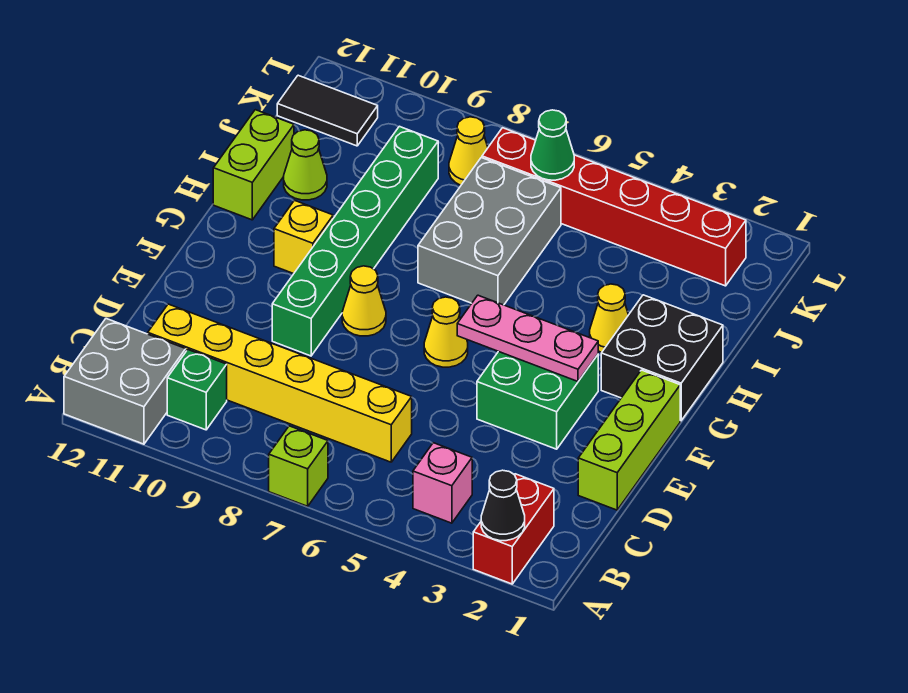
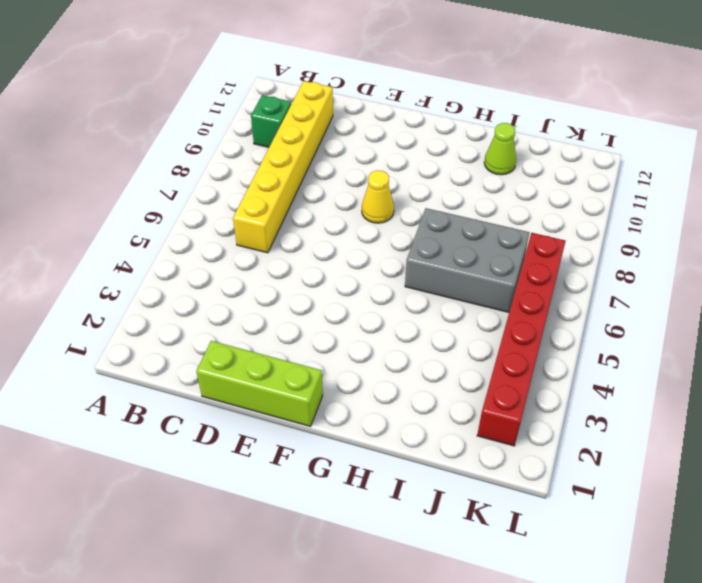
none -> red brick A2:B2 level 1
none -> lime brick A7 level 1
none -> grey brick A11:B12 level 1

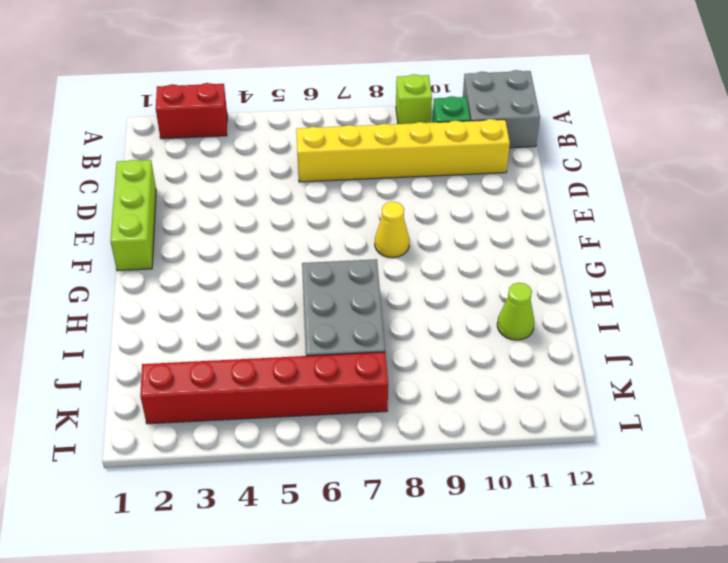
red brick A2:A3 level 1 -> red brick A2:B2 level 1
lime brick A9 level 1 -> lime brick A7 level 1
none -> pink brick B4 level 1
none -> green brick E3:F4 level 1
none -> green brick E9:J9 level 1

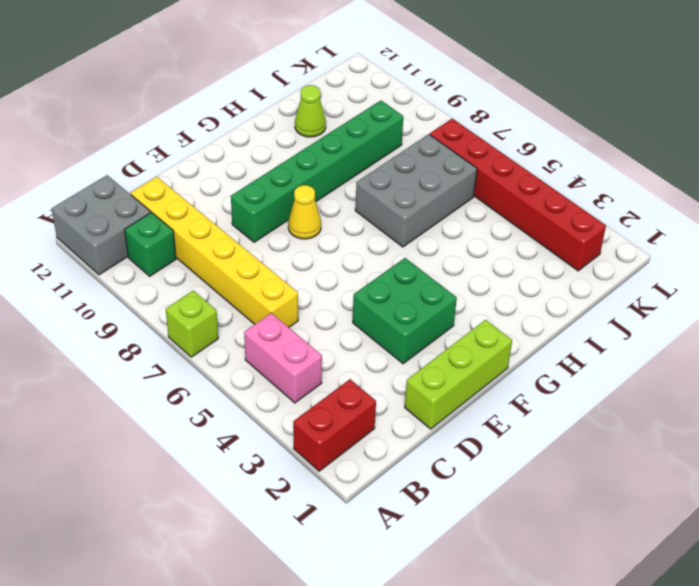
pink brick B4:B5 level 1 -> pink brick B4 level 1
none -> yellow cone F6 level 1
none -> black brick G1:H2 level 1
none -> yellow brick G10 level 1

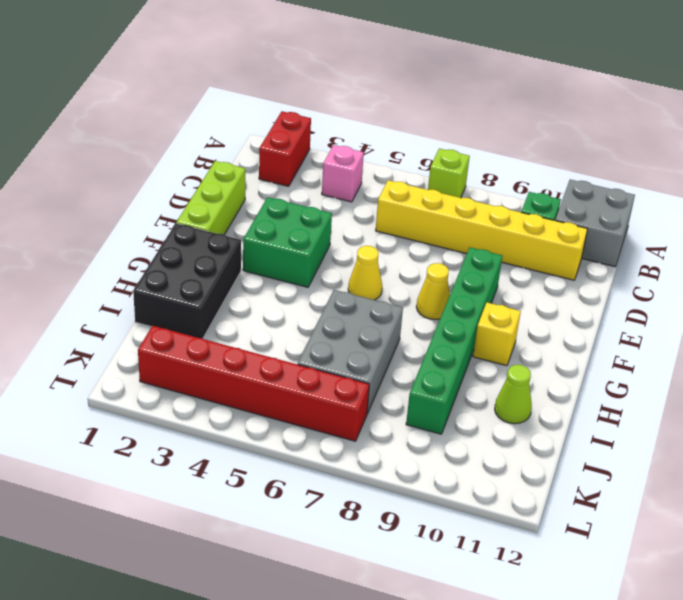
black brick G1:I2 level 1 -> black brick G1:H2 level 1
none -> yellow cone H3 level 1
none -> lime brick H12:I12 level 1
none -> yellow cone K8 level 1

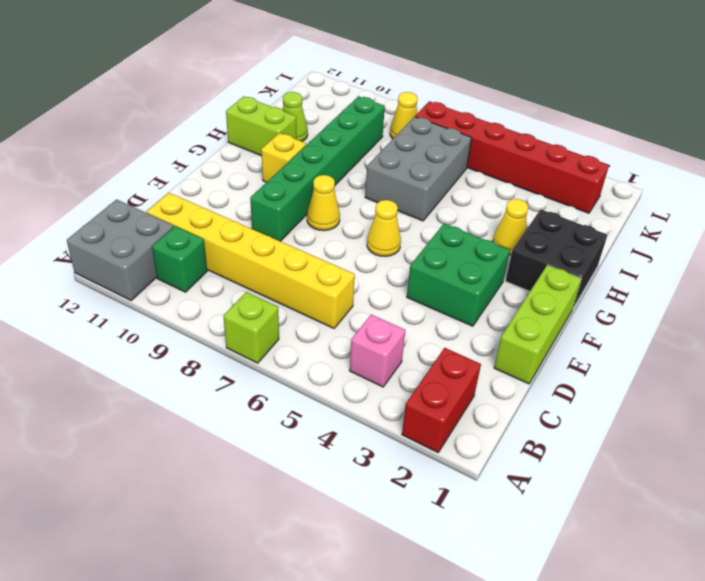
lime brick H11:H12 level 1 -> lime brick H12:I12 level 1
none -> black tile K11:K12 level 1
none -> black cone A2 level 2
none -> pink plate F3:F5 level 2

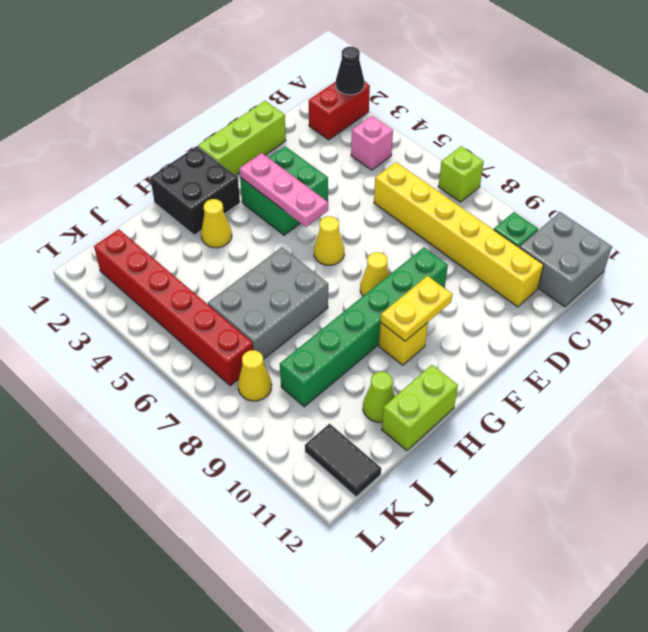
yellow plate F10:G10 level 2 -> none
none -> green cone K6 level 2

